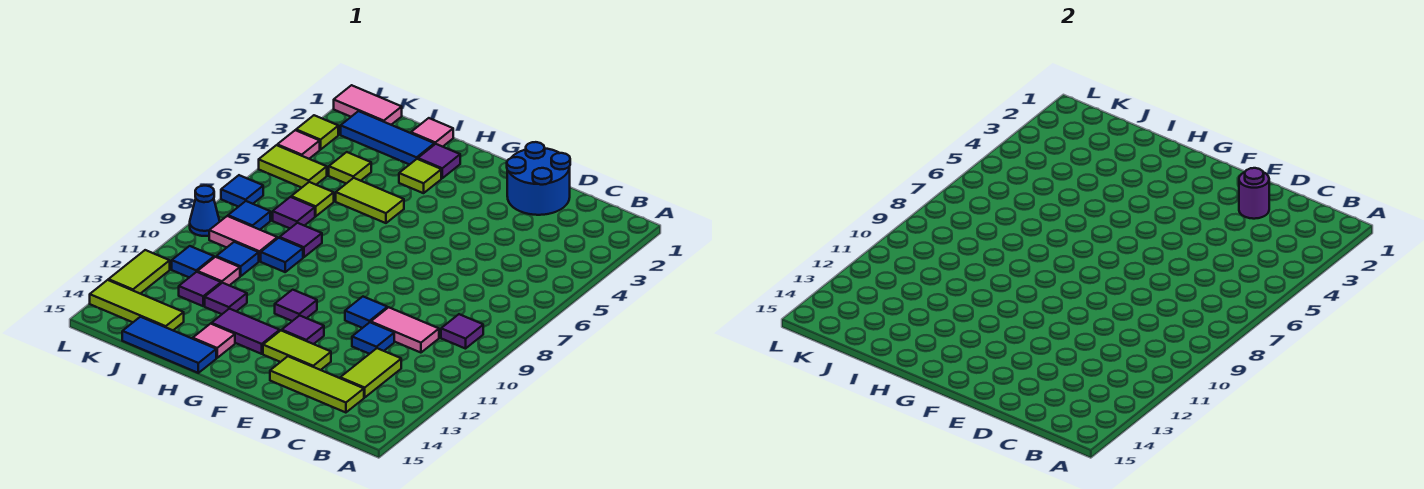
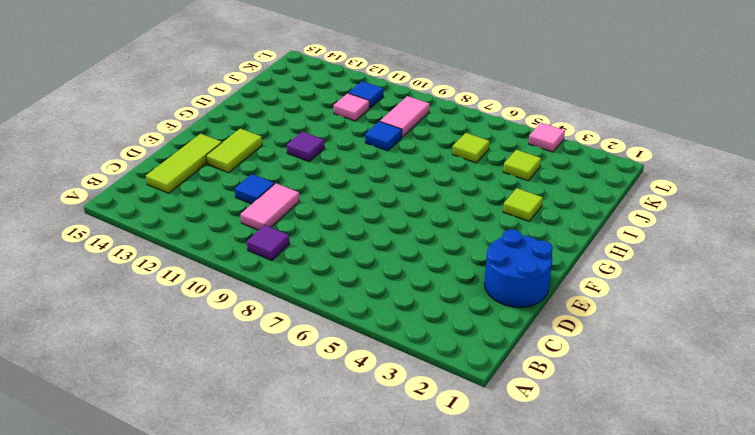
none -> lime tile C12:C13 level 1
none -> blue tile E10 level 1
none -> purple tile F12 level 1
none -> purple tile G13:H13 level 1

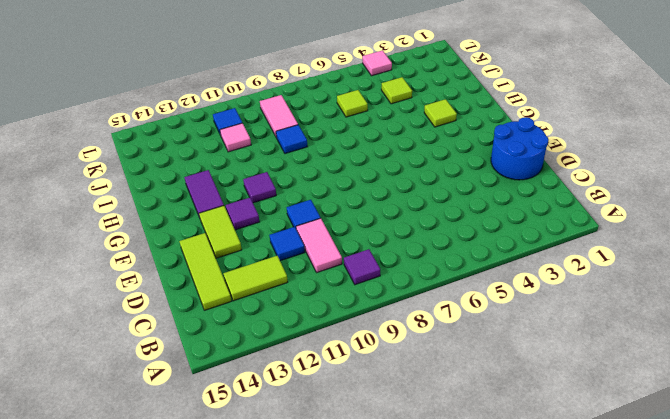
none -> purple tile H2 level 1
none -> lime tile H5:I5 level 1
none -> pink tile H14 level 1
none -> blue tile H15:J15 level 1

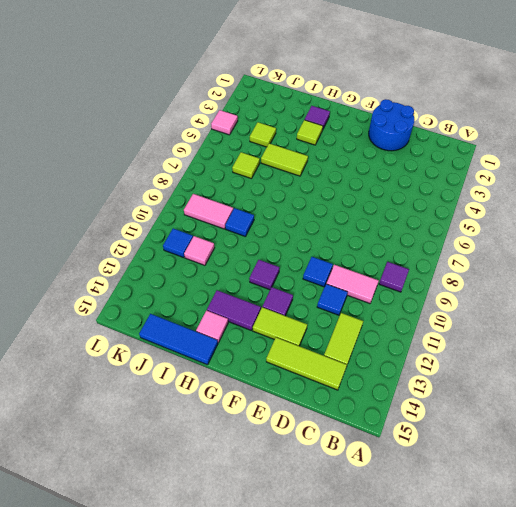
none -> pink tile I1 level 1
none -> blue tile I2:K2 level 1
none -> purple tile I8 level 1
none -> purple tile I12 level 1

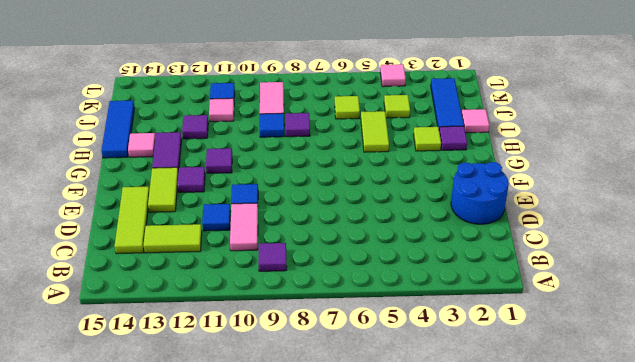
none -> purple tile J7 level 1
none -> blue tile J10 level 1
none -> purple tile J12 level 1
none -> lime tile J14:L14 level 1

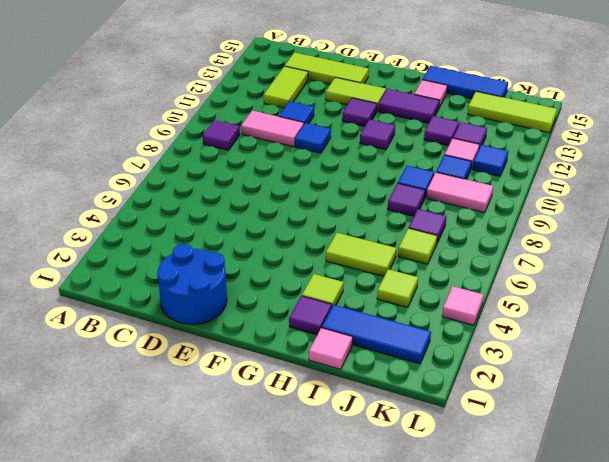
none -> pink tile K1:L1 level 1
none -> lime tile K5:L5 level 1
none -> blue tile K8 level 1
none -> lime tile L3 level 1

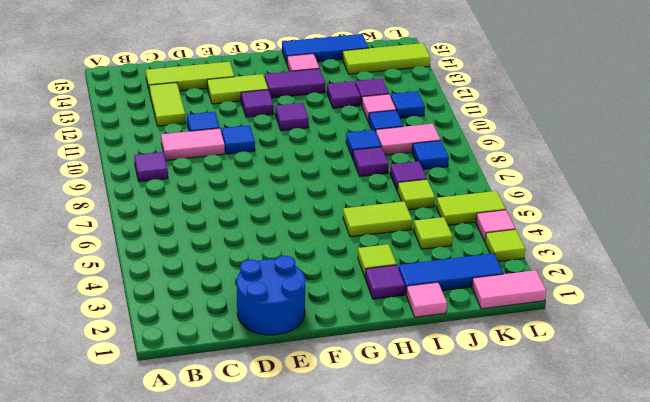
none -> blue tile L7 level 1
none -> blue cone L9 level 1
none -> lime tile L12:L13 level 1
none -> purple round brick D2 level 2

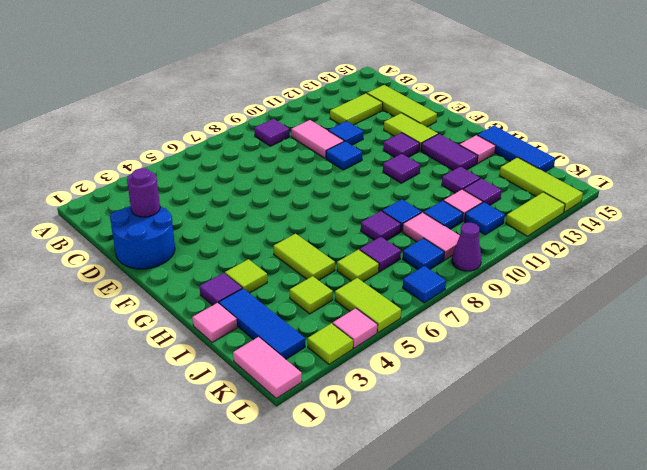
purple cone L9 level 1 -> blue cone L9 level 1

